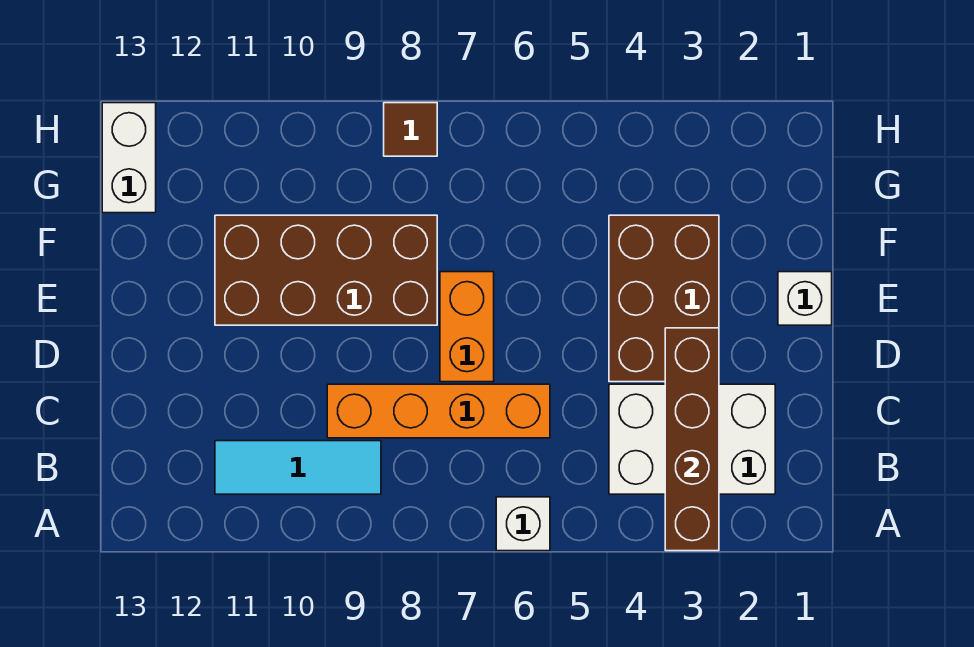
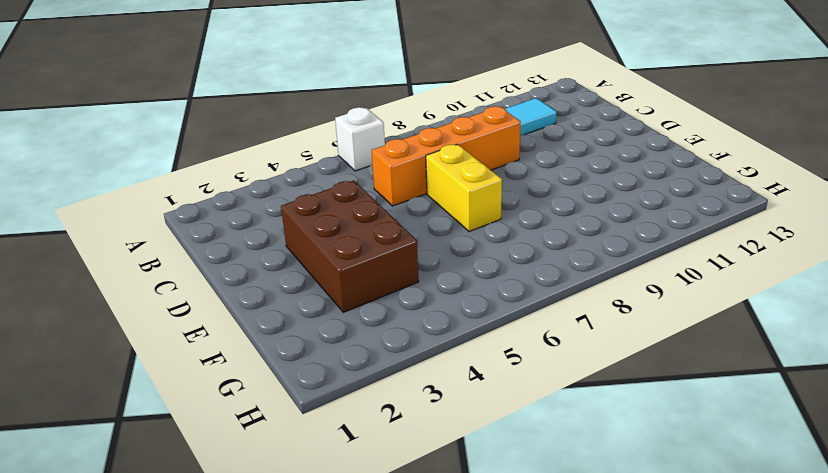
yellow brick D7:E7 level 1 -> orange brick D7:E7 level 1
none -> white brick B2:C4 level 1
none -> white brick E1 level 1

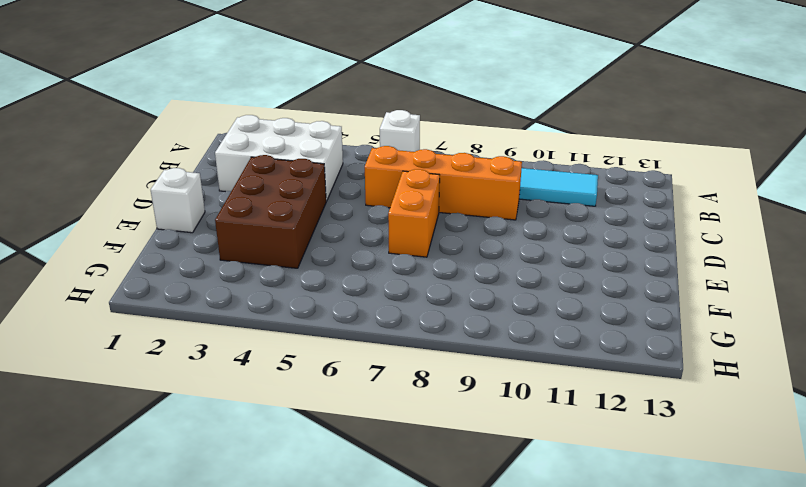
none -> brown brick E8:F11 level 1
none -> white brick G13:H13 level 1

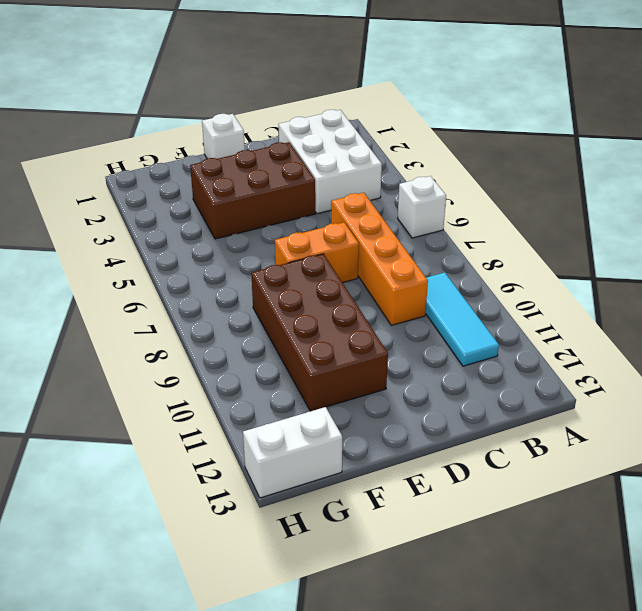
none -> brown tile H8 level 1
none -> brown brick A3:D3 level 2

